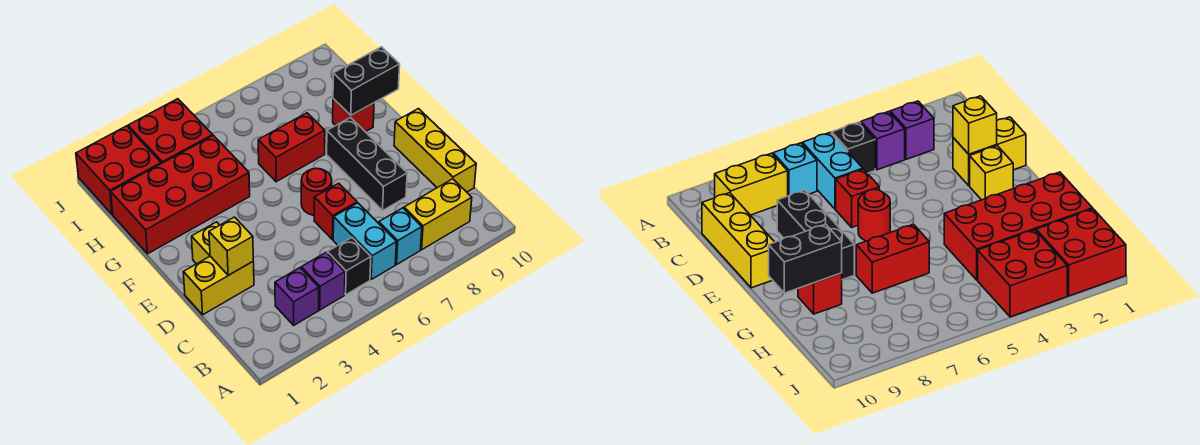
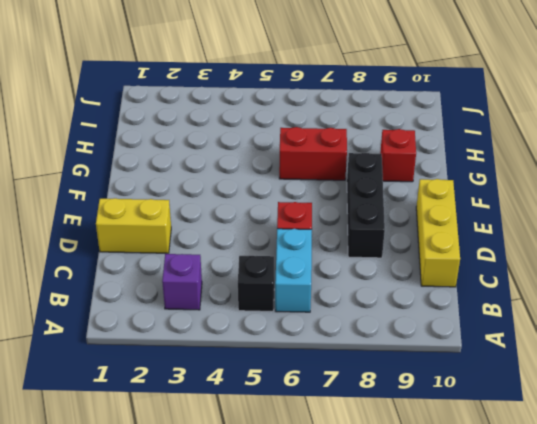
none -> purple brick B4 level 1
none -> cyan brick B7 level 1
none -> yellow brick B8:B9 level 1

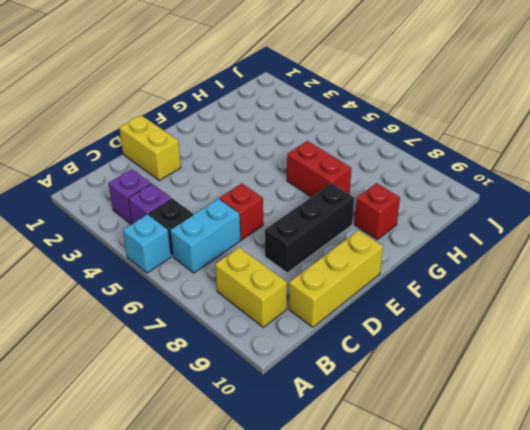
cyan brick A5 level 1 -> cyan brick B7 level 1
none -> yellow brick E2 level 1
none -> red round brick E6 level 1
none -> red brick G1:H4 level 1

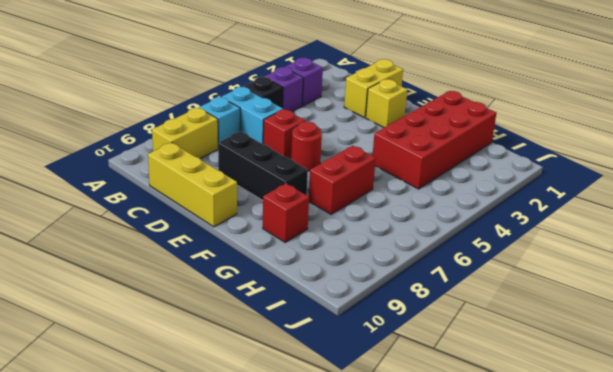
none -> red brick I1:J2 level 1
none -> red brick I3:J4 level 1
none -> yellow brick D2 level 2

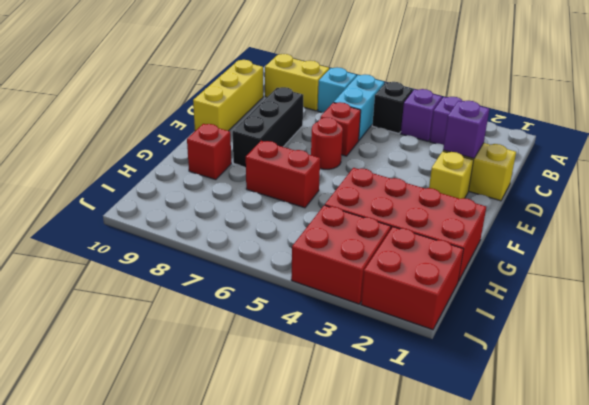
purple brick D2 level 2 -> yellow brick D2 level 2
none -> black brick G9:G10 level 2

